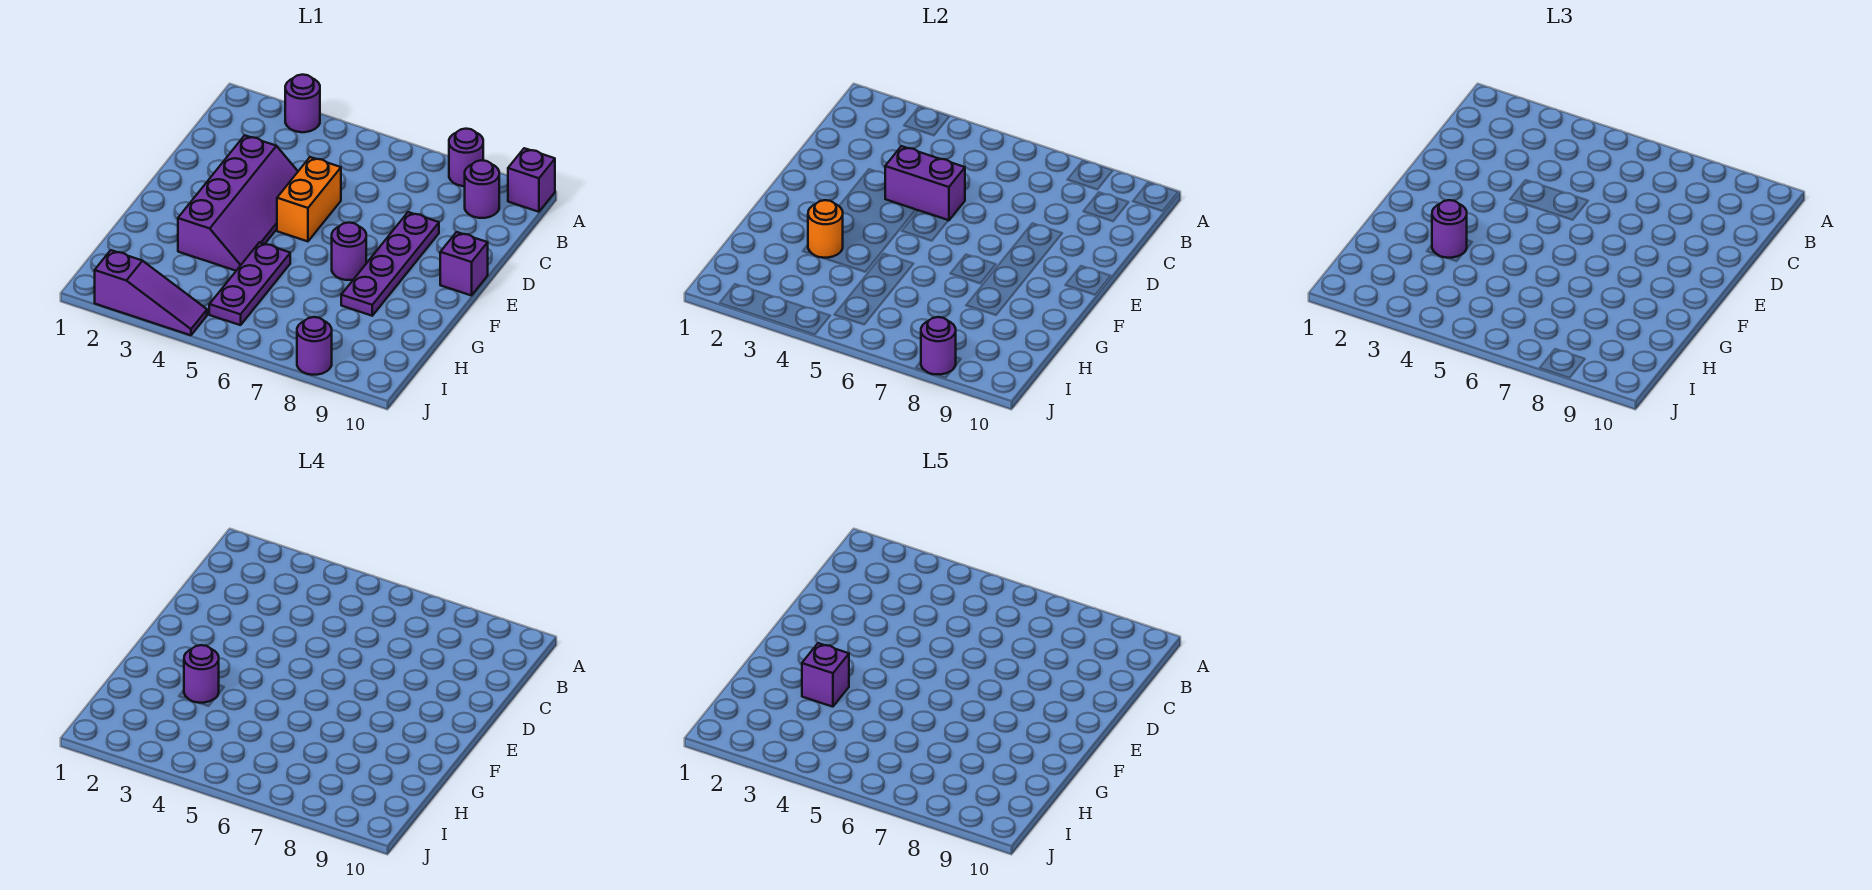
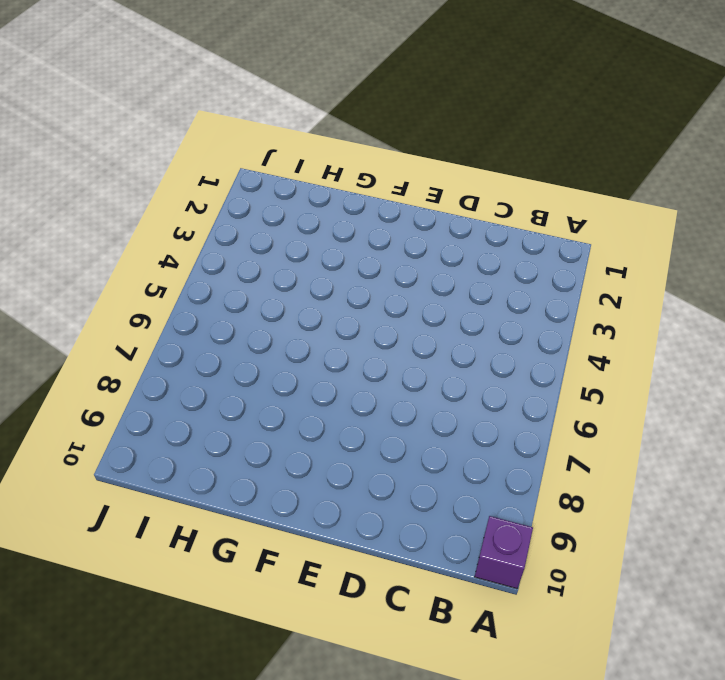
none -> purple round brick A3 level 1
none -> purple round brick A8 level 1
none -> purple round brick B9 level 1

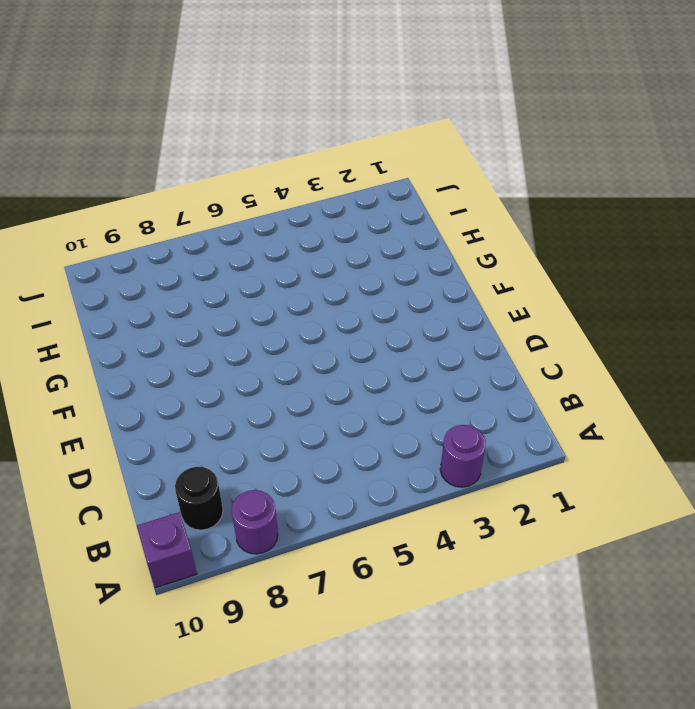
black round brick B9 level 1 -> purple round brick B9 level 1
none -> purple slope D3:G4 level 1 top 3
none -> orange brick D5:E5 level 1
none -> purple plate D8:G8 level 1

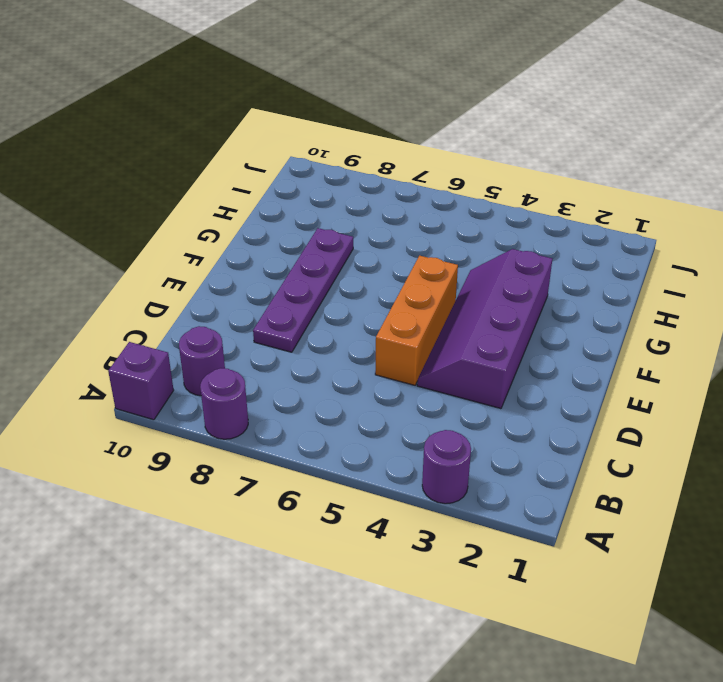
orange brick D5:F5 level 1 -> orange brick D5:E5 level 1
none -> purple brick E10 level 1
none -> purple round brick F7 level 1
none -> purple plate G5:I5 level 1

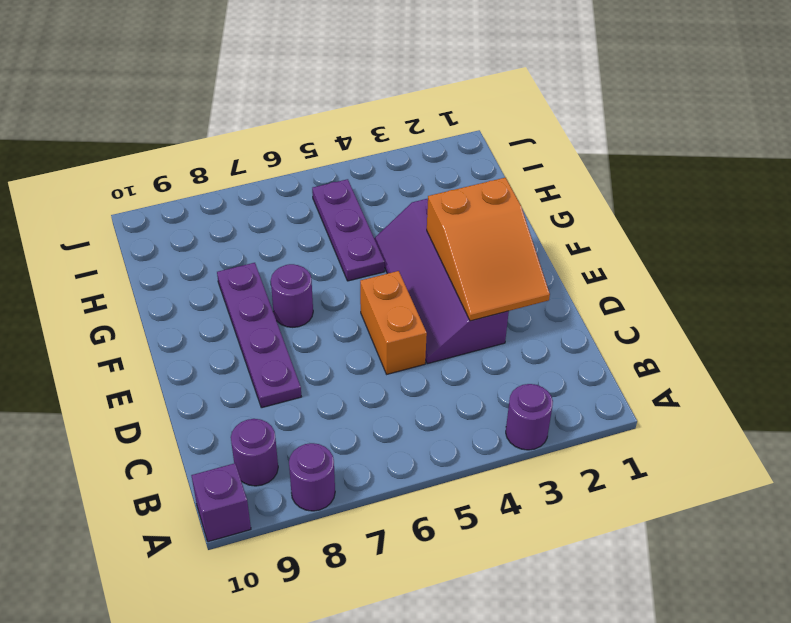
orange slope D2:F3 level 2 top F -> none
none -> purple brick E10 level 1
none -> purple slope J2:J4 level 1 top 2
none -> purple round brick J8 level 1

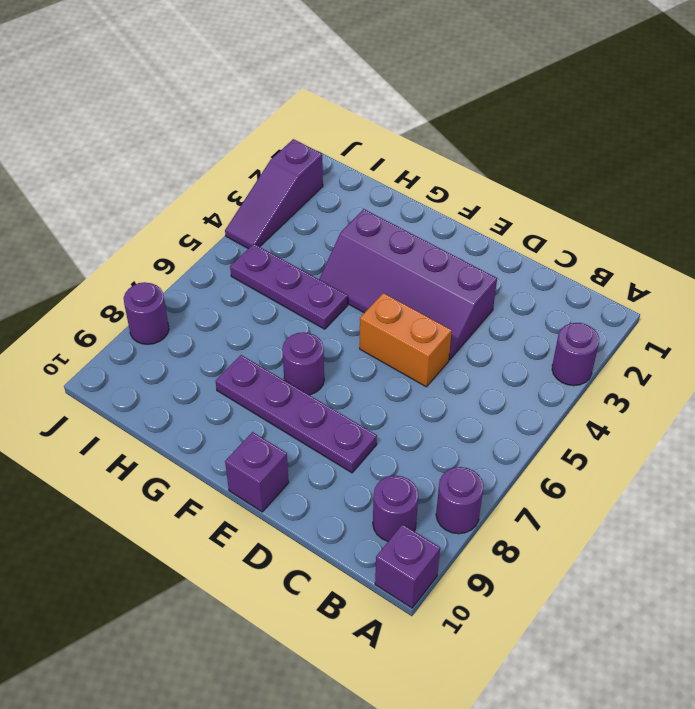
none -> purple brick D4:D5 level 2
none -> orange round brick G3 level 2
none -> purple round brick J8 level 2

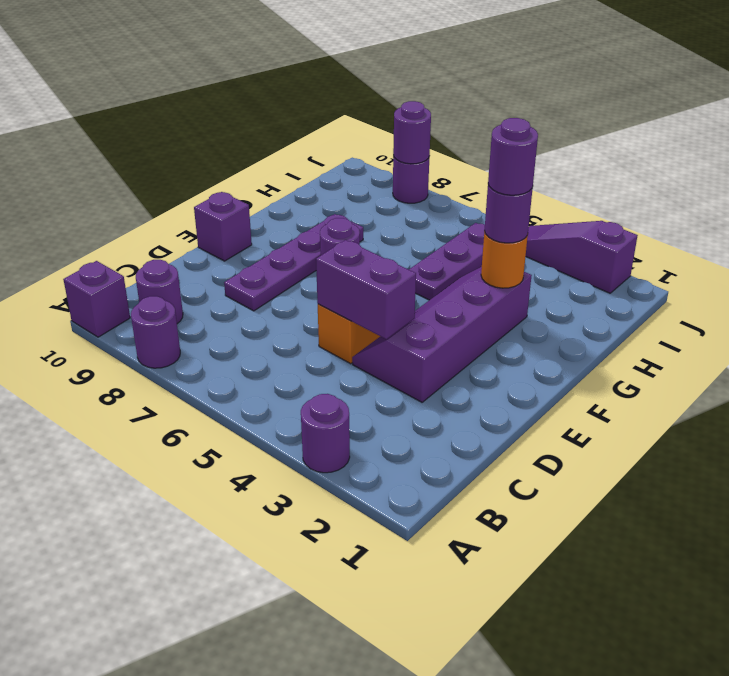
none -> purple brick G3 level 5

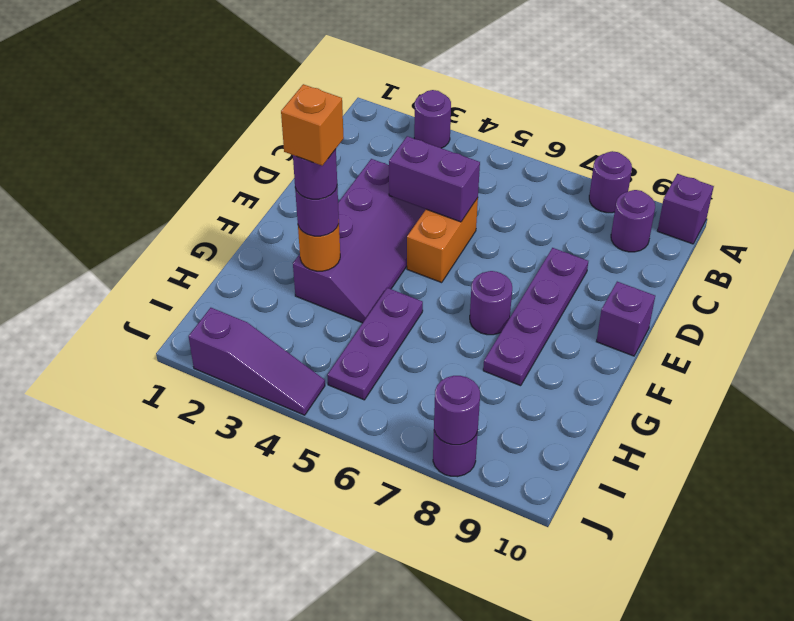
orange brick G3 level 5 -> purple brick G3 level 5

